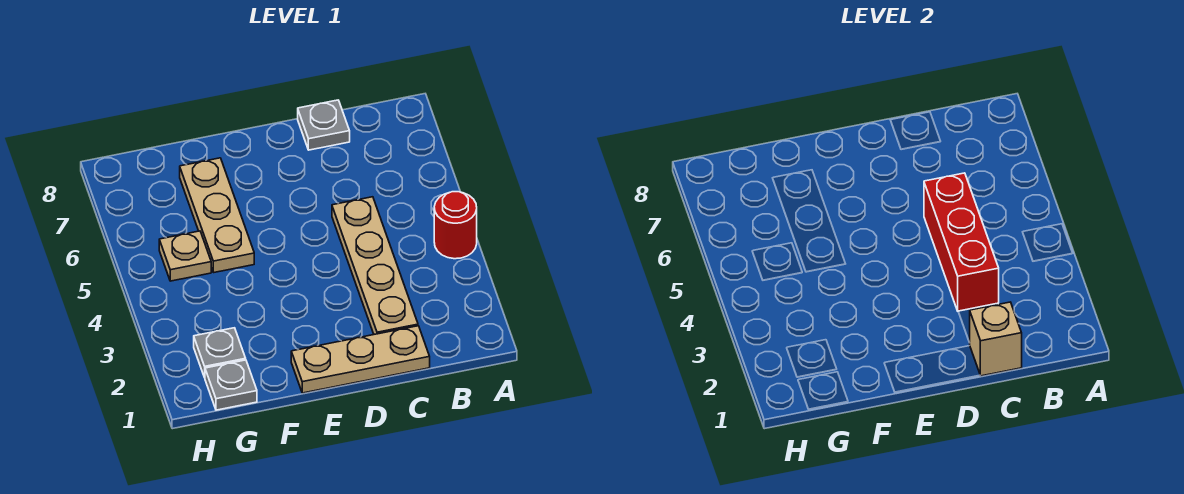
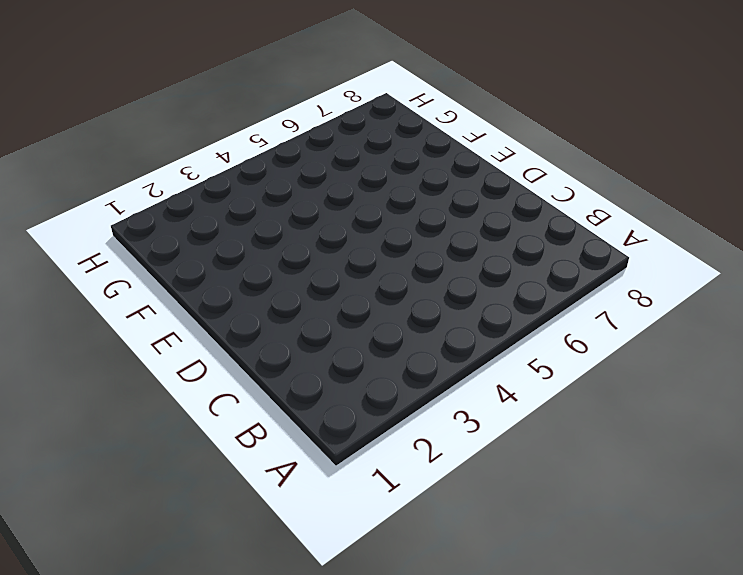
none -> red round brick A4 level 1
none -> tan plate C1:E1 level 1

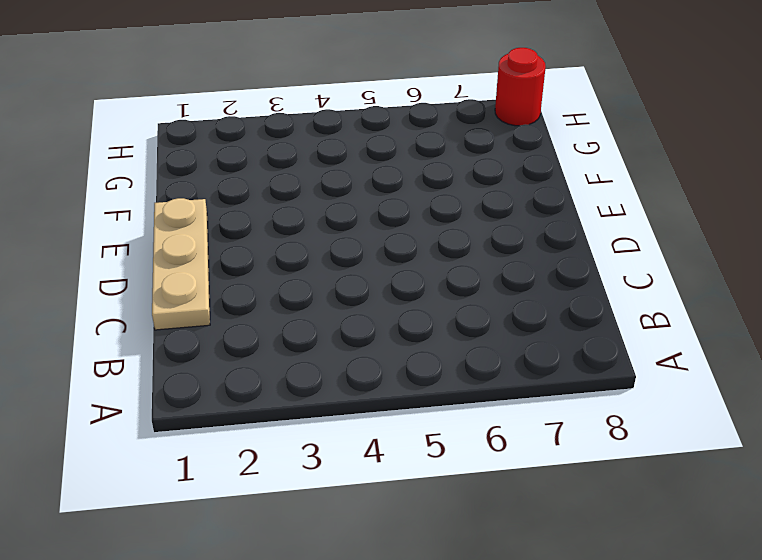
red round brick H8 level 1 -> red round brick A4 level 1
none -> tan plate C2:C5 level 1
none -> grey plate C8 level 1

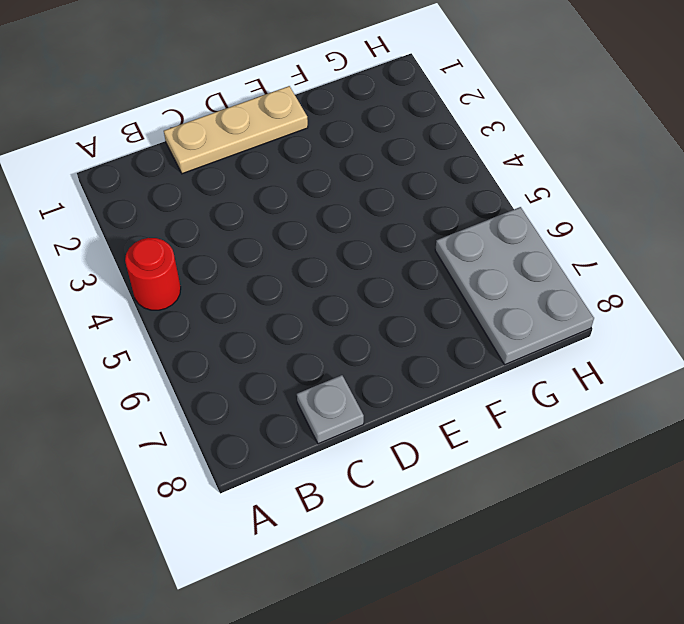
grey plate G6:H8 level 1 -> none
none -> tan plate C2:C5 level 1
none -> tan plate F5:F7 level 1

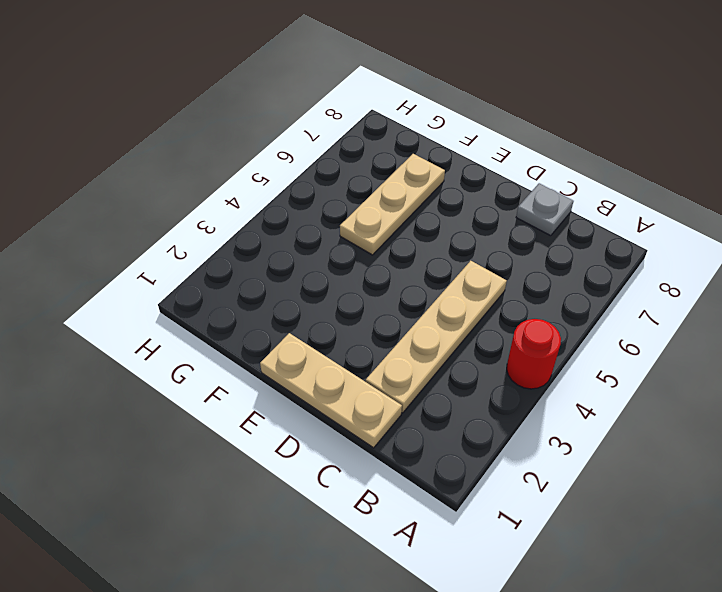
none -> grey plate G1 level 1
none -> grey plate G2 level 1

